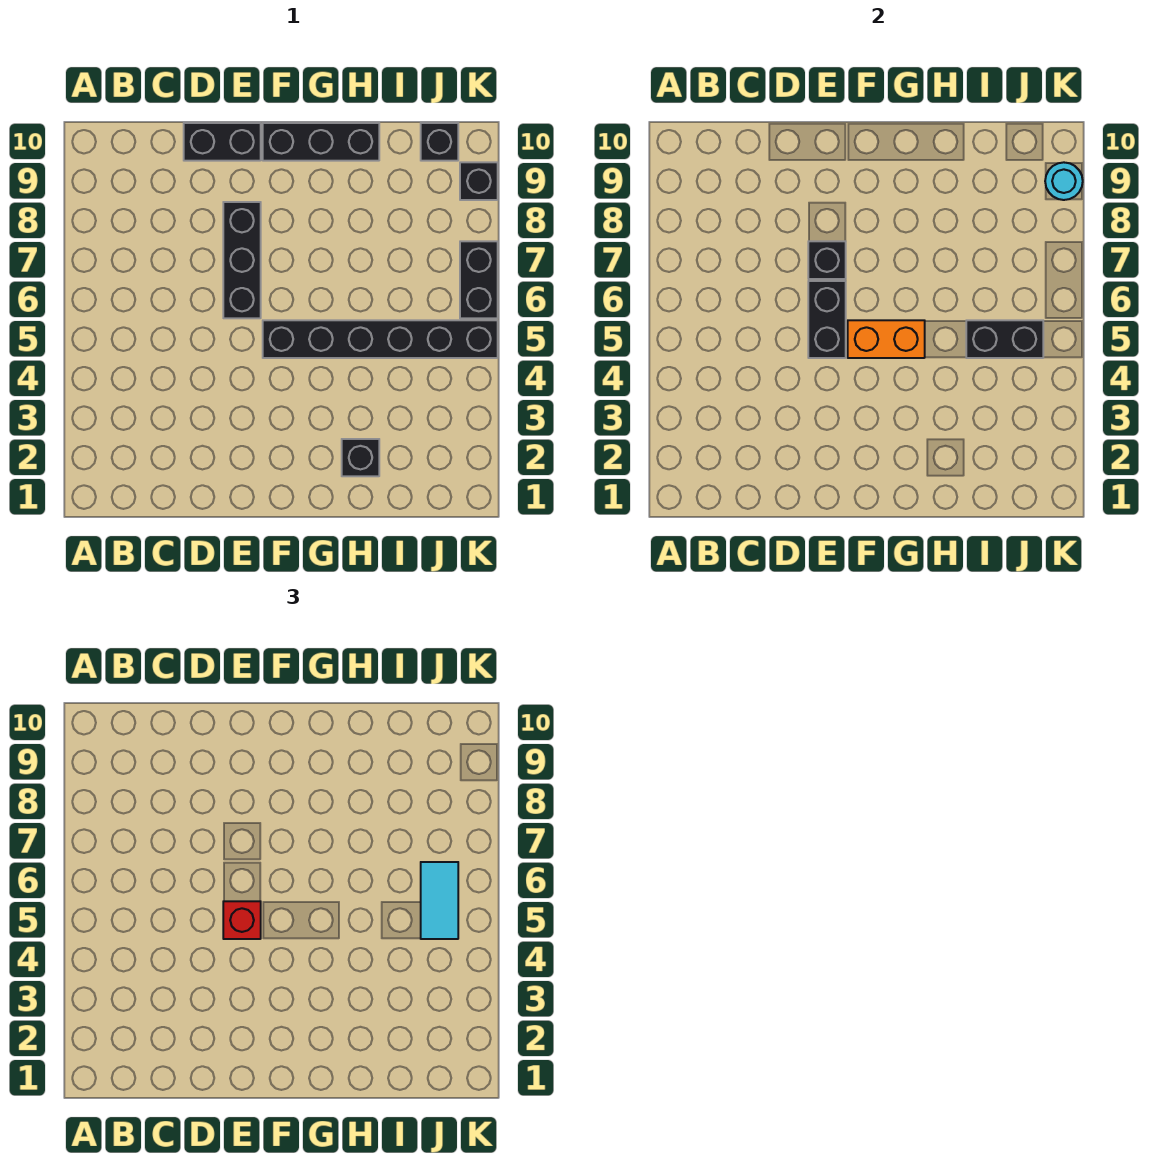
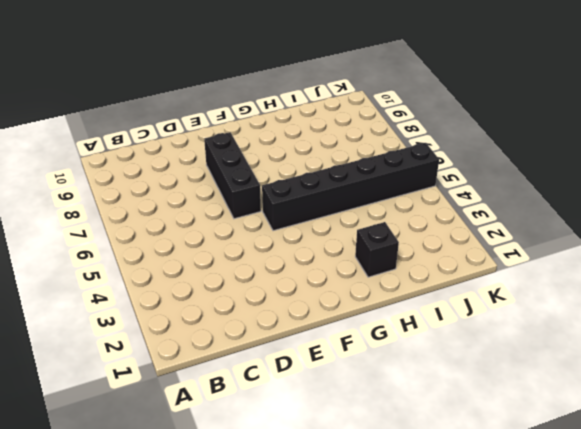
none -> black brick D10:E10 level 1
none -> black brick F10:H10 level 1
none -> black brick J10 level 1

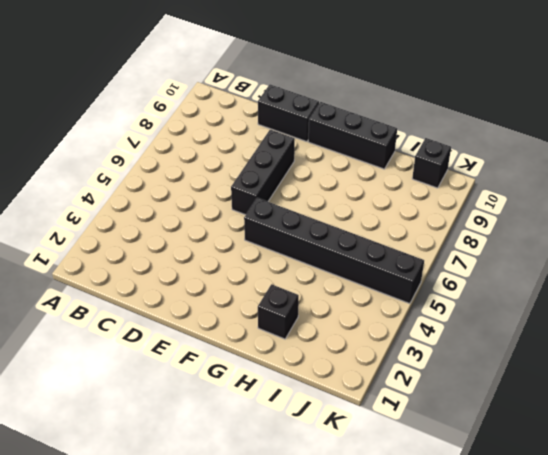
none -> black brick K6:K7 level 1
none -> black brick K9 level 1
none -> black brick E5:E6 level 2

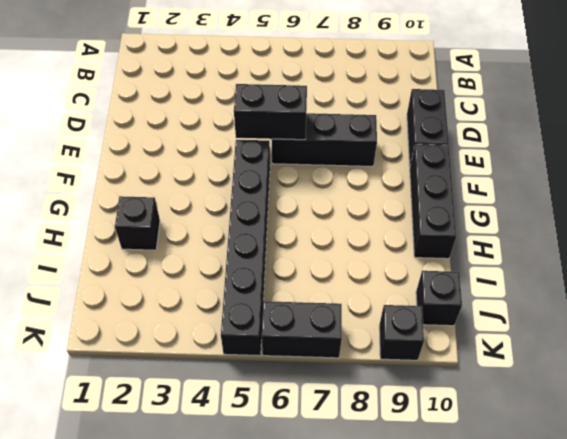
none -> black brick E7 level 2
none -> orange brick F5:G5 level 2
none -> black brick I5:J5 level 2

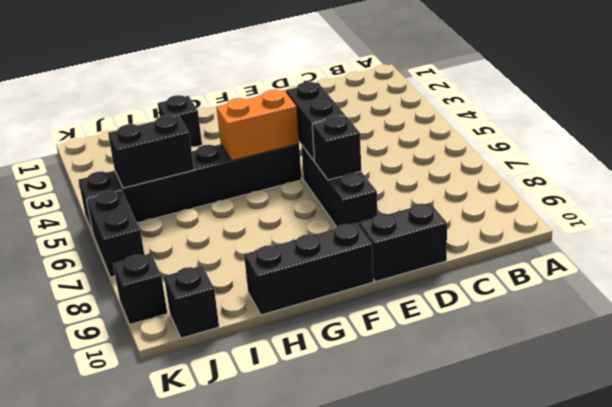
none -> cyan round brick K9 level 2
none -> red brick E5 level 3
none -> cyan tile J5:J6 level 3

